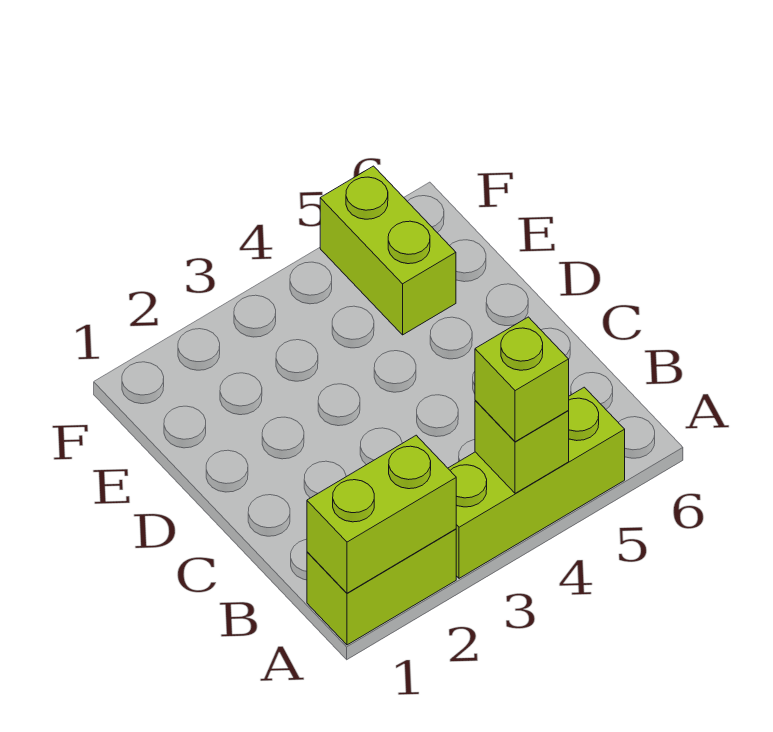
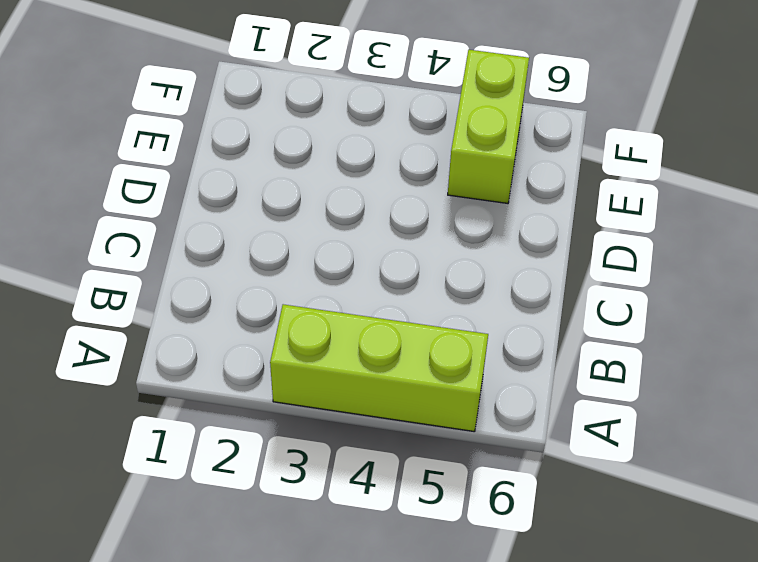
none -> lime brick A1:A2 level 1
none -> lime brick A1:A2 level 2

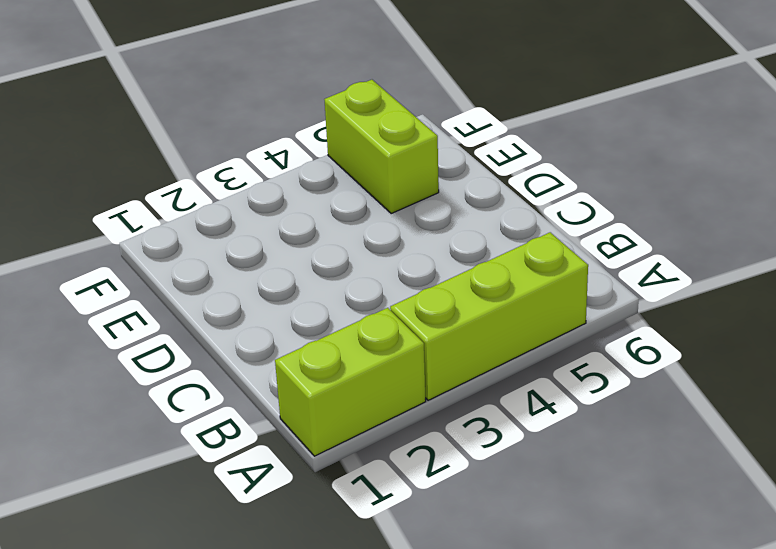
none -> lime brick A1:A2 level 2
none -> lime brick A4 level 2

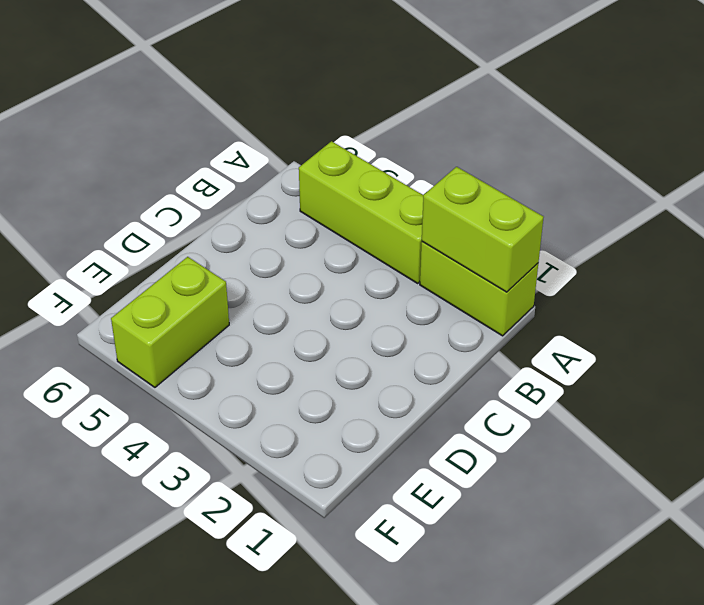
none -> lime brick A4 level 2
none -> lime brick A4 level 3

